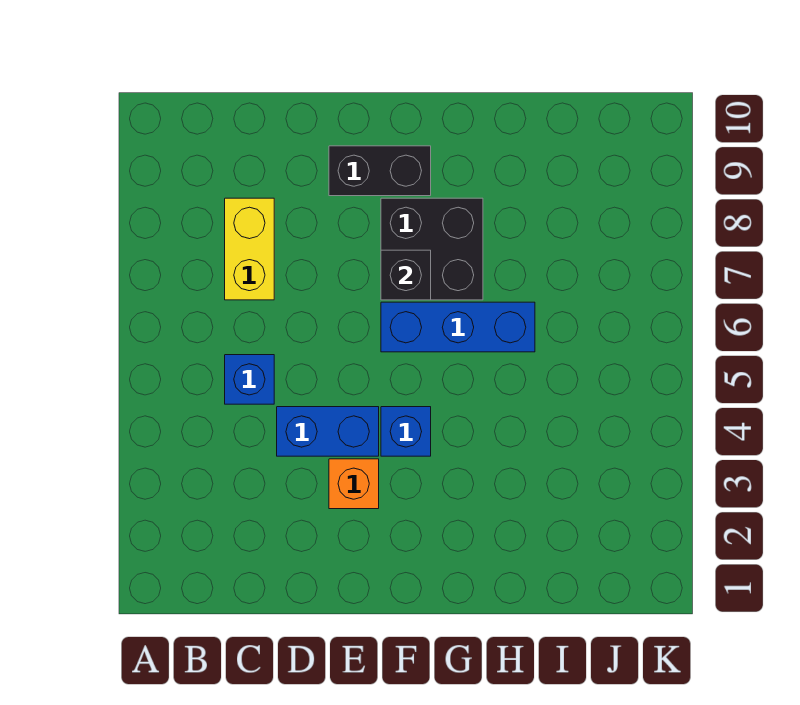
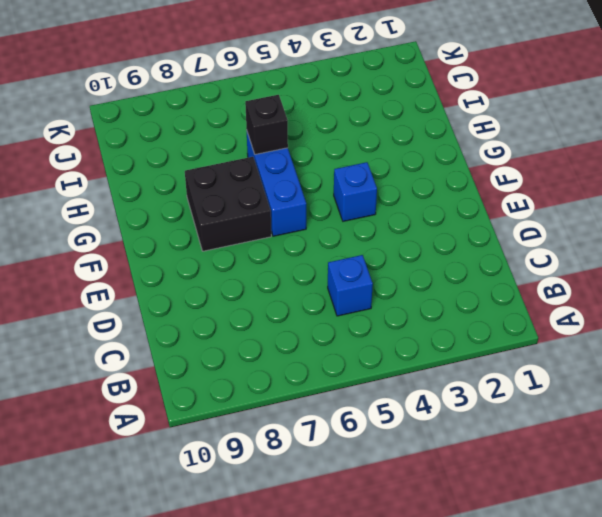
black brick H6 level 2 -> black brick F7 level 2
none -> yellow brick C7:C8 level 1
none -> blue brick D4:E4 level 1

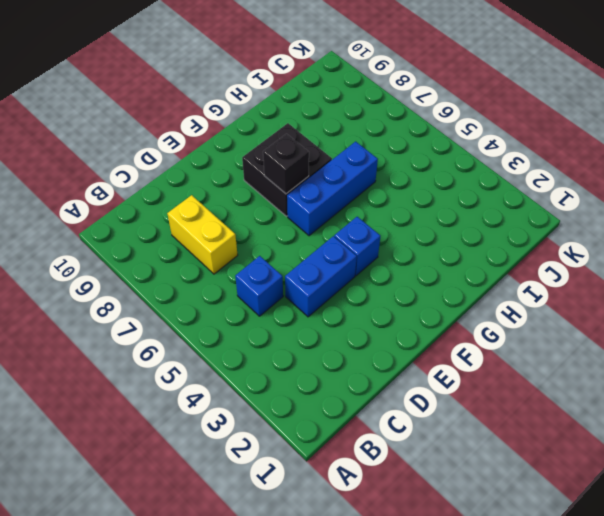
none -> orange brick E3 level 1
none -> black brick E9:F9 level 1

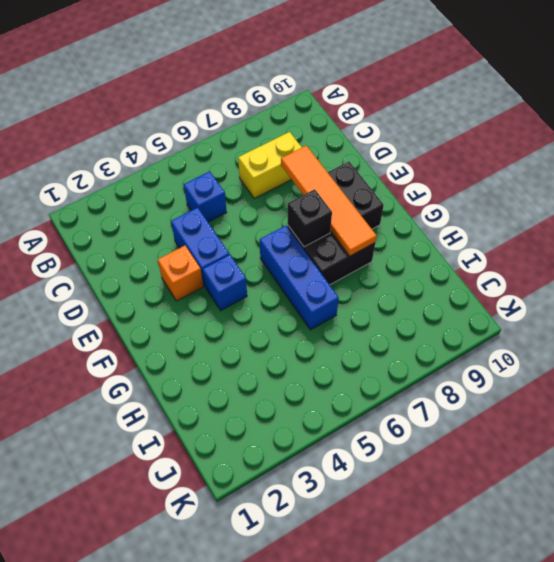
orange tile D8:G8 level 2 -> none

